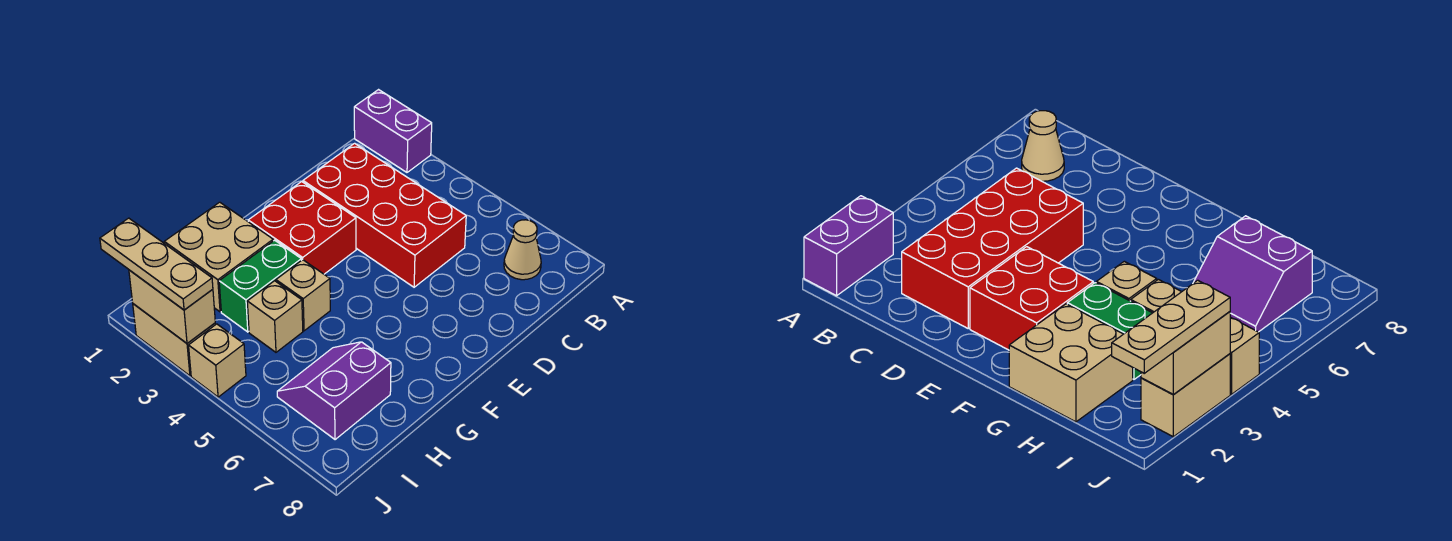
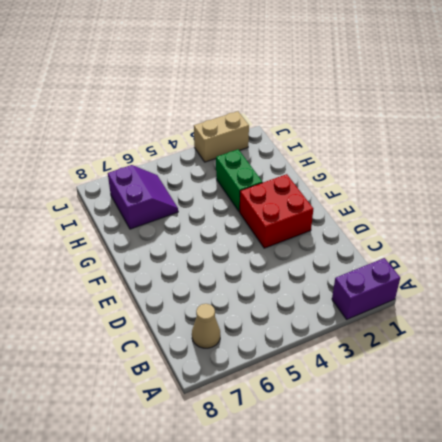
none -> red brick C2:D5 level 1
none -> tan brick G1:H2 level 1
none -> tan brick G4 level 1

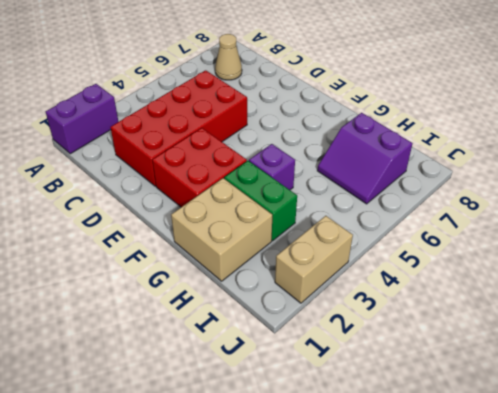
purple brick G4 level 1 -> tan brick G4 level 1
none -> tan brick H4 level 1
none -> tan brick J4 level 1
none -> tan brick J2:J3 level 2

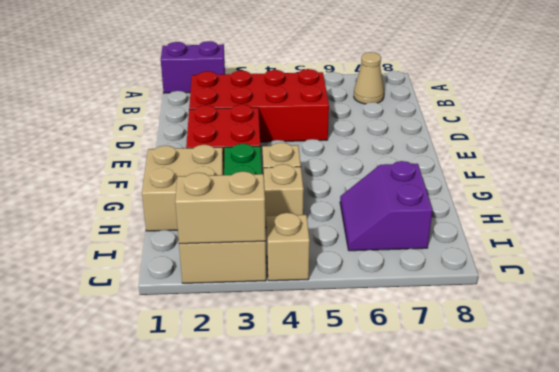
none -> tan plate J1:J3 level 3

